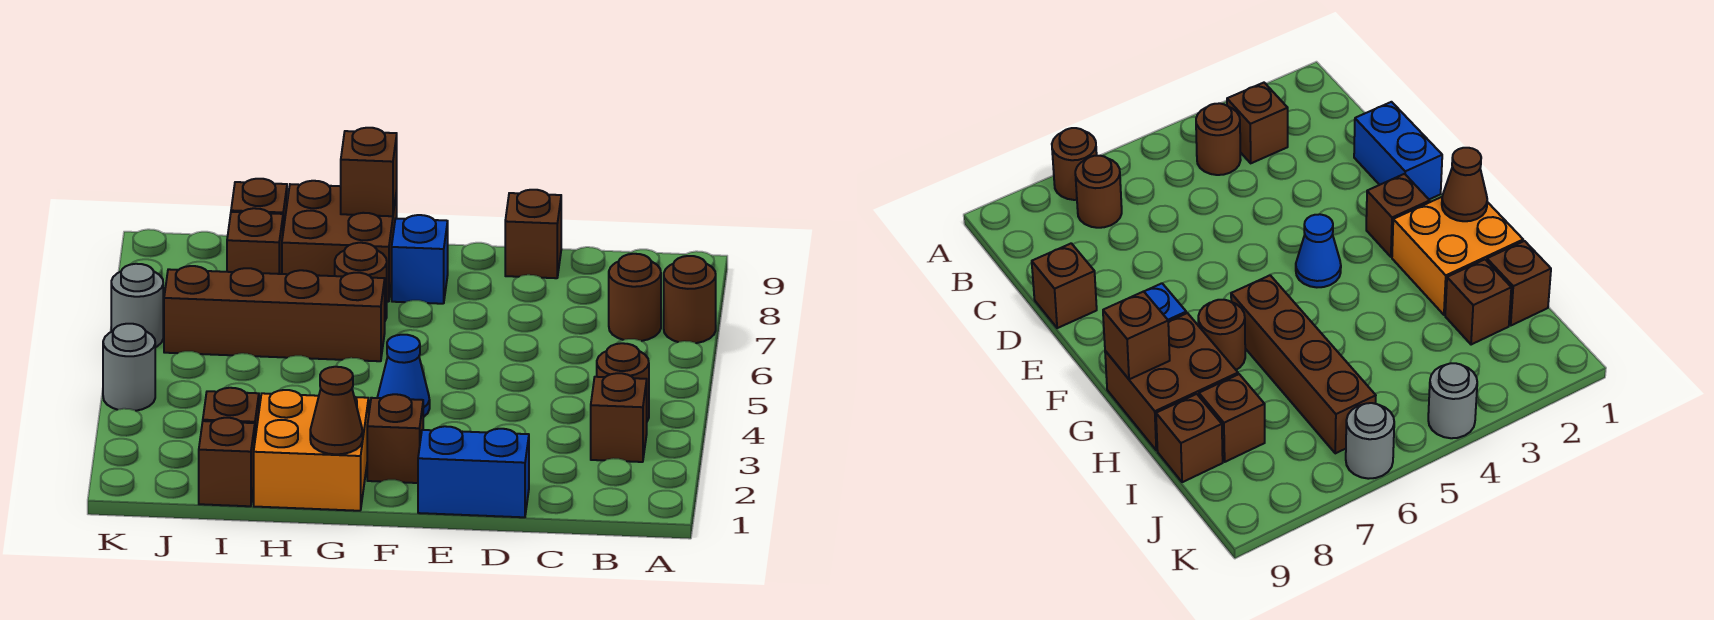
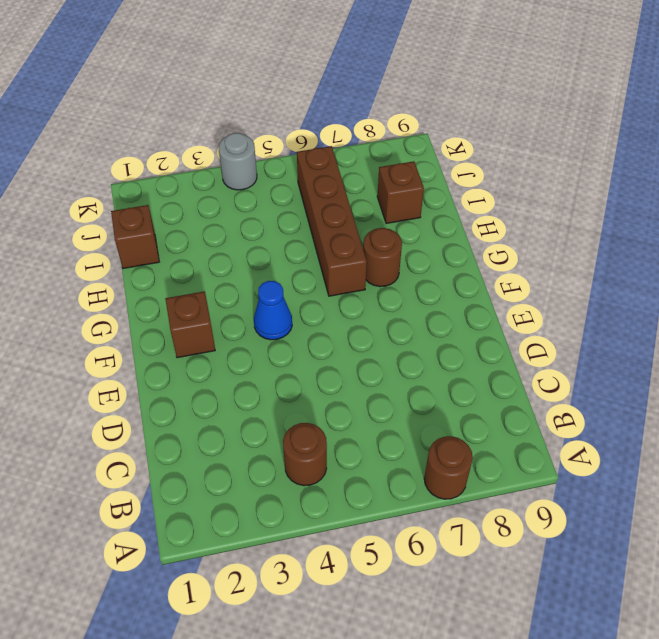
none -> brown brick B3 level 1
none -> brown round brick B7 level 1
none -> blue brick D1:E1 level 1

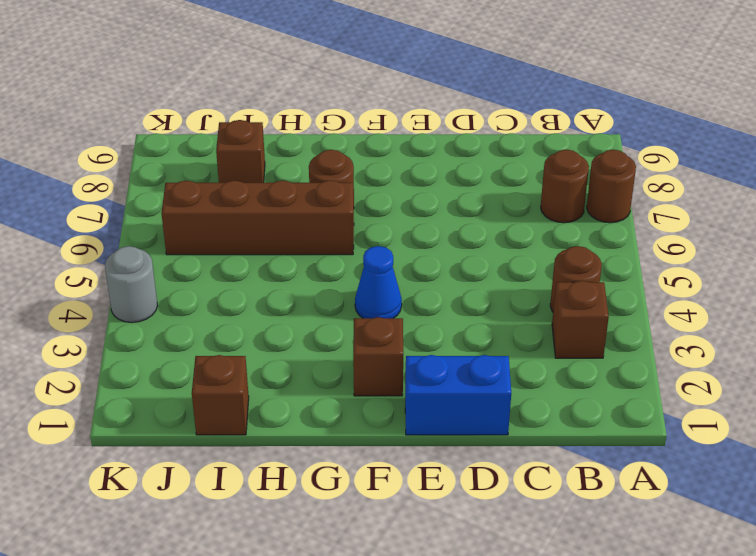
none -> brown brick D9 level 1
none -> blue brick F8 level 1
none -> orange brick G1:H2 level 1

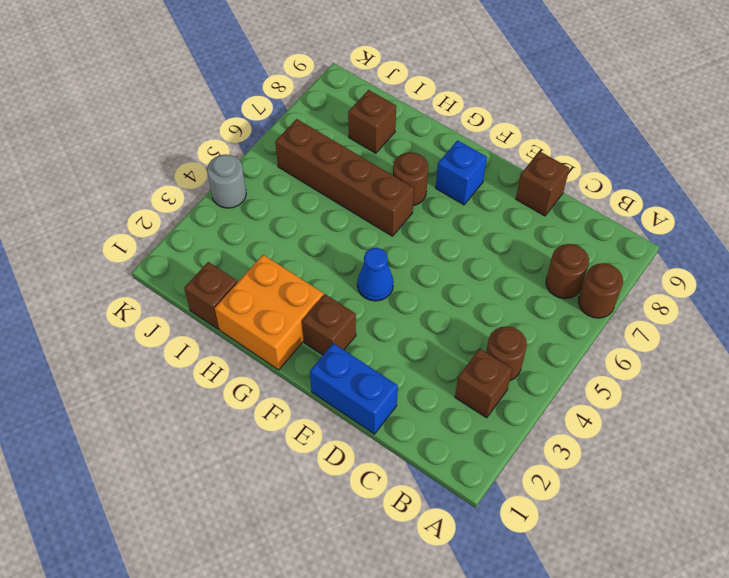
none -> brown brick G8:H9 level 1
none -> brown brick I2 level 1
none -> brown brick I9 level 1

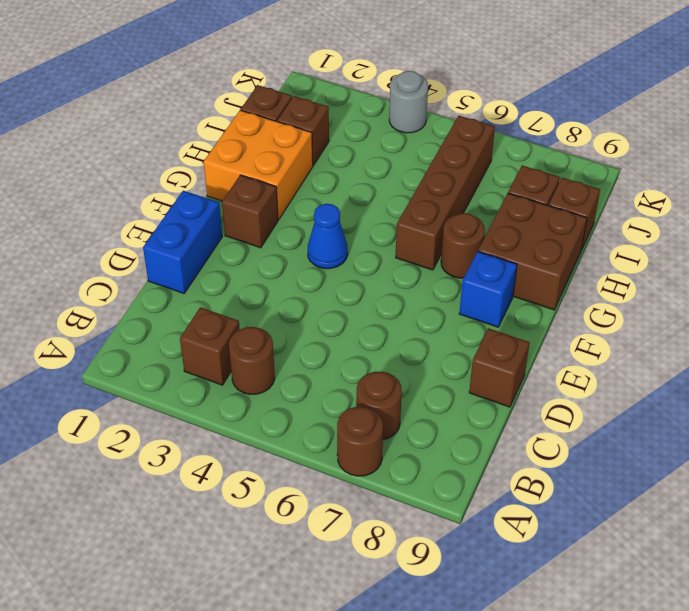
none -> grey round brick K6 level 1
none -> brown cone G1 level 2
none -> brown brick G9 level 2

